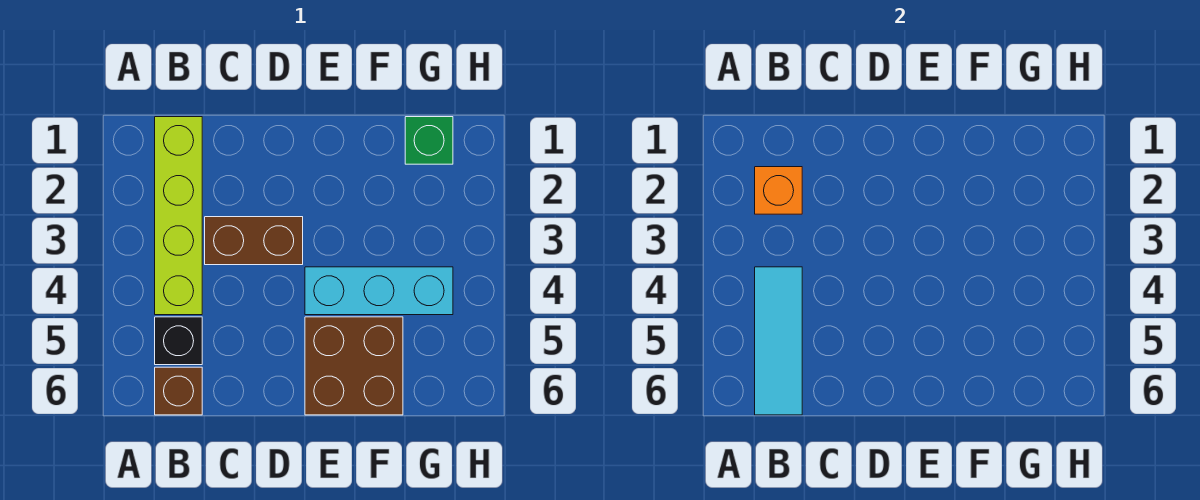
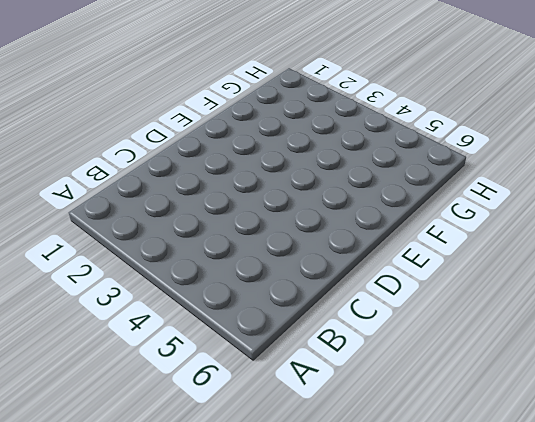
none -> lime brick B1:B4 level 1
none -> black brick B5 level 1

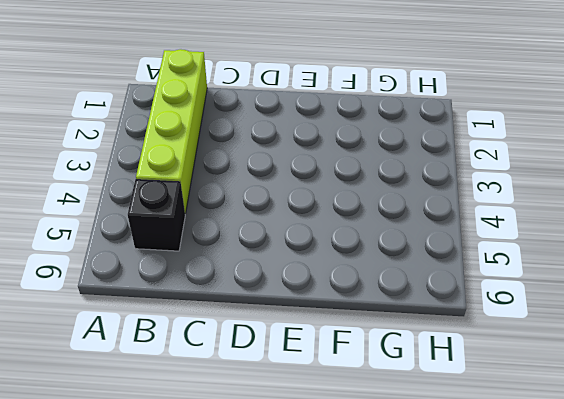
none -> brown brick B6 level 1
none -> brown brick C3:D3 level 1

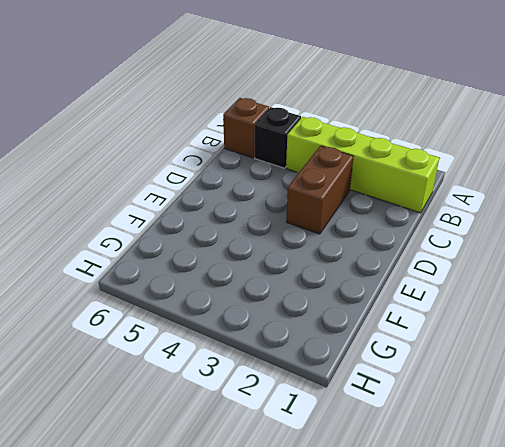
none -> cyan brick E4:G4 level 1
none -> brown brick E5:F6 level 1

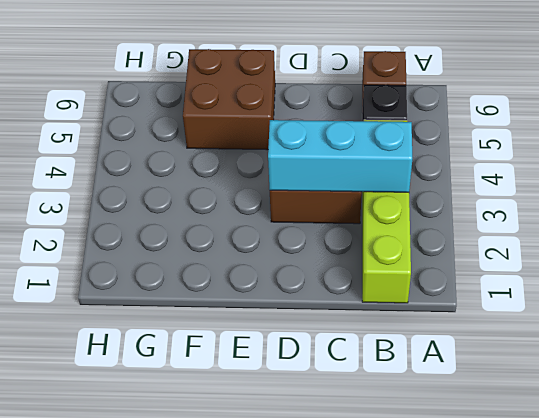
cyan brick B3:D3 level 2 -> cyan brick E4:G4 level 1
none -> green brick G1 level 1
none -> orange brick B2 level 2

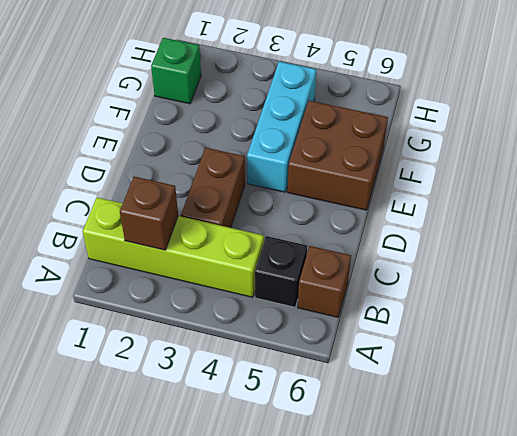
brown brick B2 level 2 -> orange brick B2 level 2
none -> cyan tile B4:B6 level 2

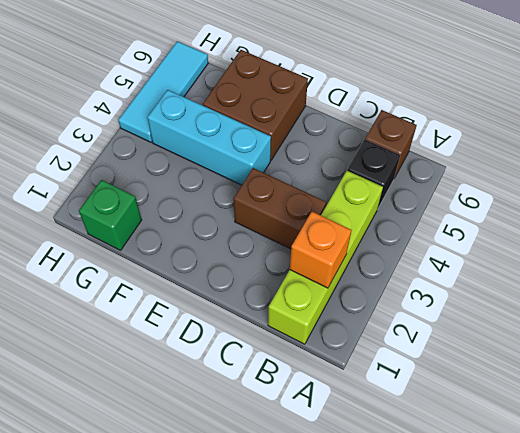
cyan tile H4:H6 level 1 -> cyan tile B4:B6 level 2

